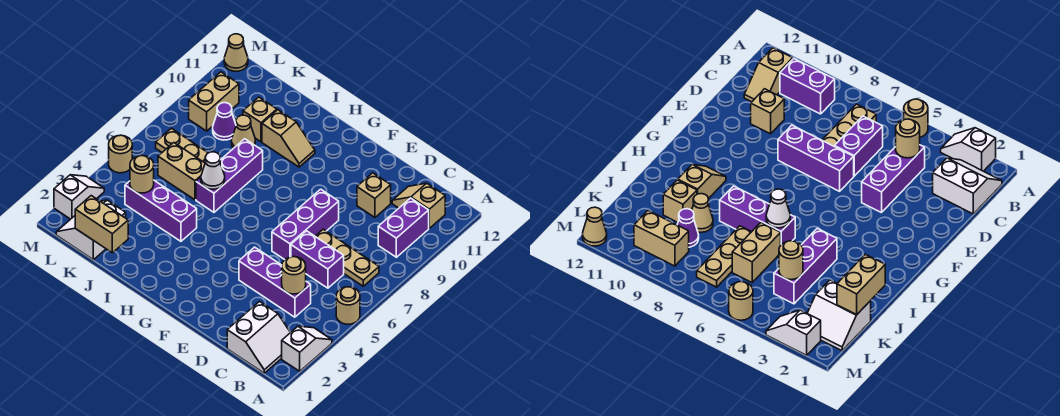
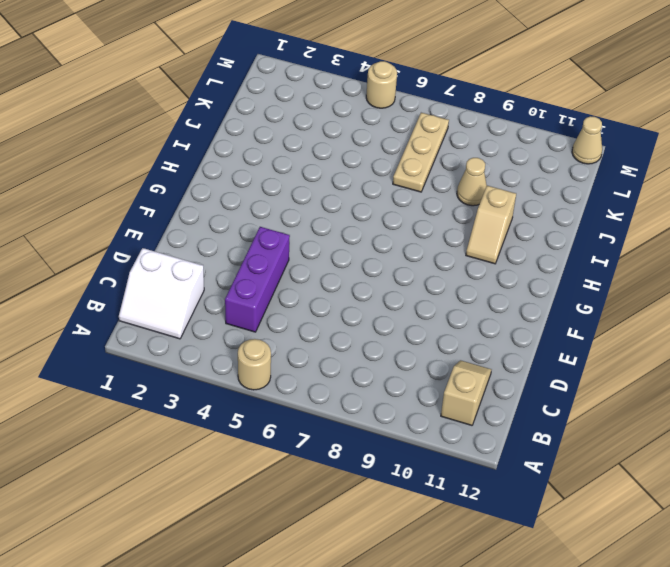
none -> white slope A2:A3 level 1 top 2
none -> tan plate B7:D7 level 1
none -> purple brick B9:B10 level 1

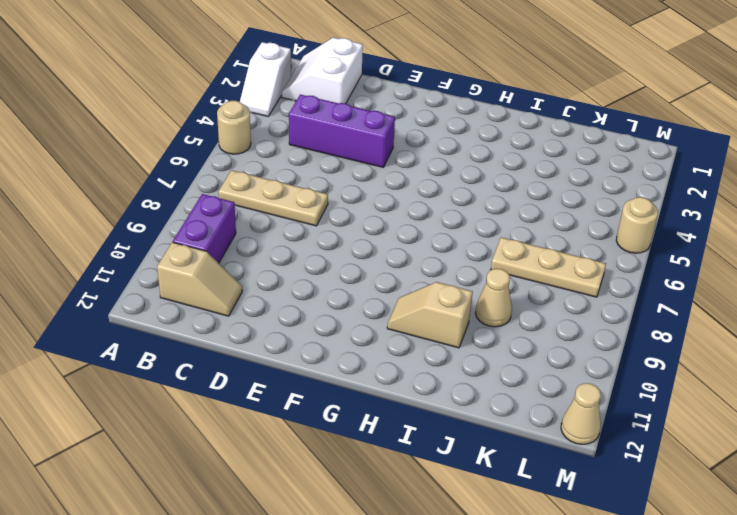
none -> purple brick C6:D6 level 1
none -> tan brick D10 level 1
none -> purple brick E6:E8 level 1

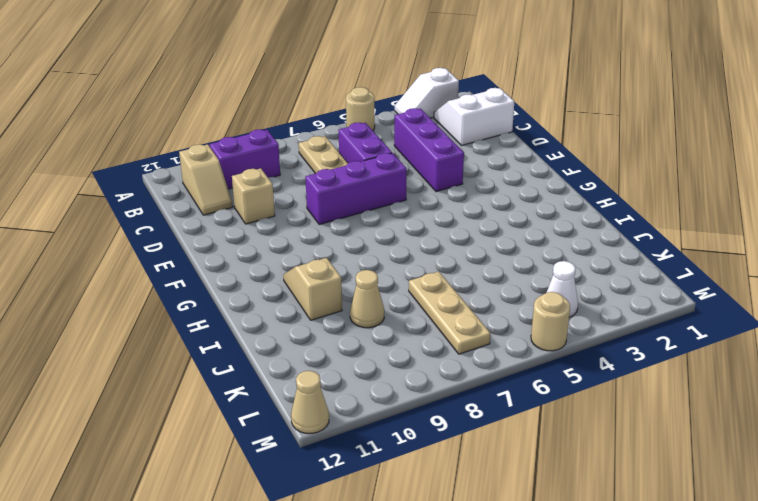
white cone L4 level 1 -> white cone I6 level 2
none -> purple brick I4:K4 level 1
none -> purple brick I6:I8 level 1
none -> tan brick J6:K6 level 1

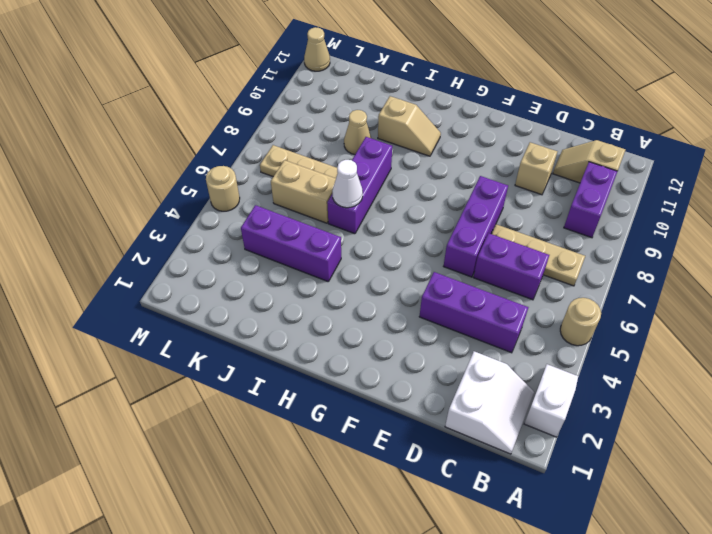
none -> tan brick J10 level 1
none -> white slope K1:L2 level 1 top K
none -> purple cone K9 level 1

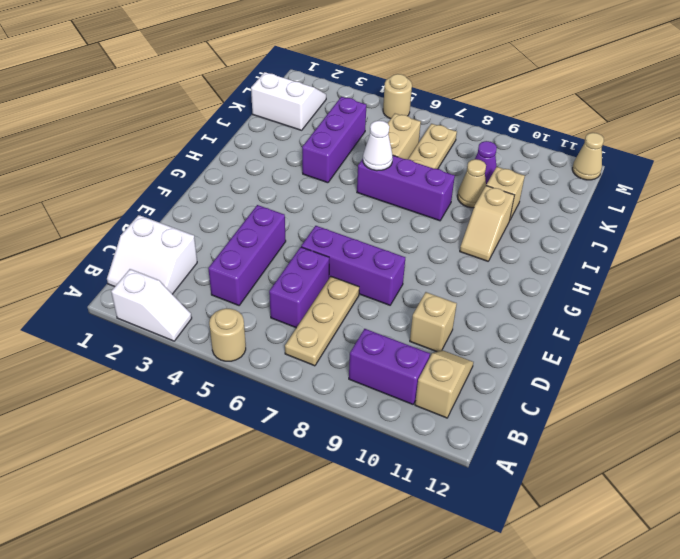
none -> tan brick L9:L10 level 1
none -> white slope M2:M3 level 1 top 2
none -> tan round brick C4 level 2

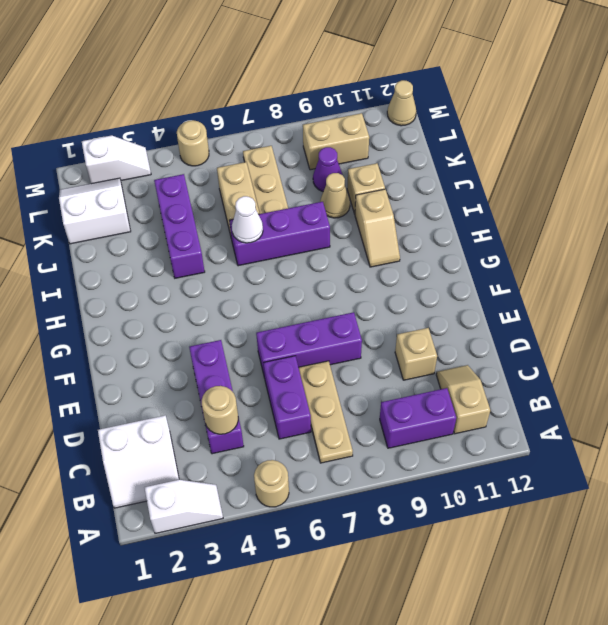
none -> tan brick J1:K1 level 2
none -> tan round brick K4 level 2

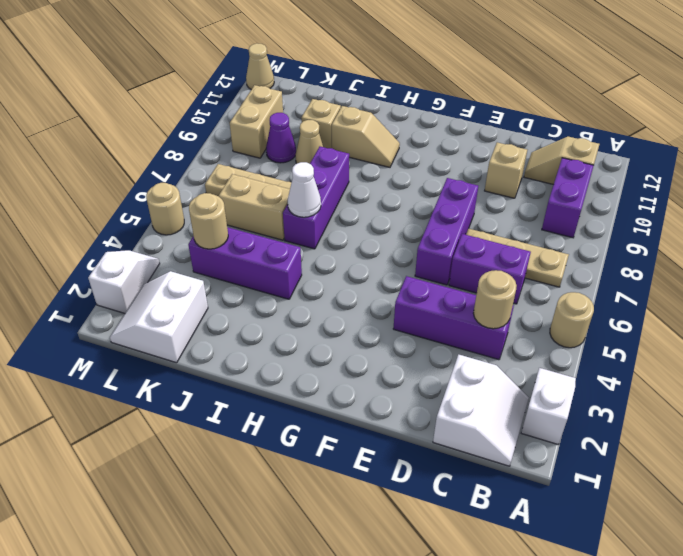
none -> tan brick J1:K1 level 2

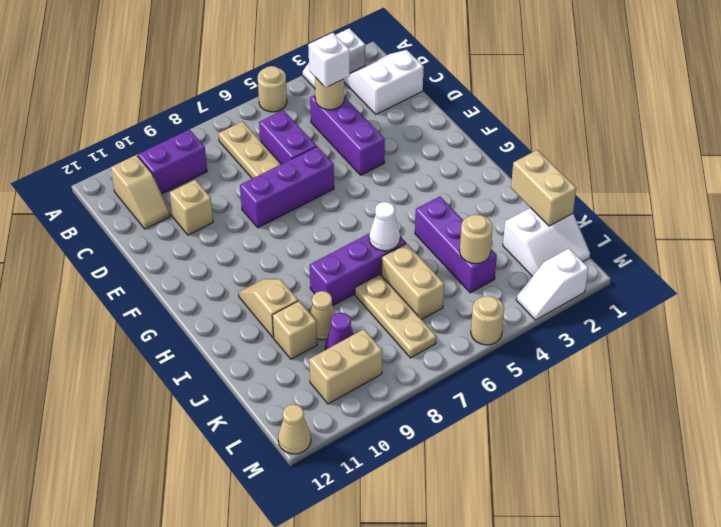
white brick C4 level 3 -> none

